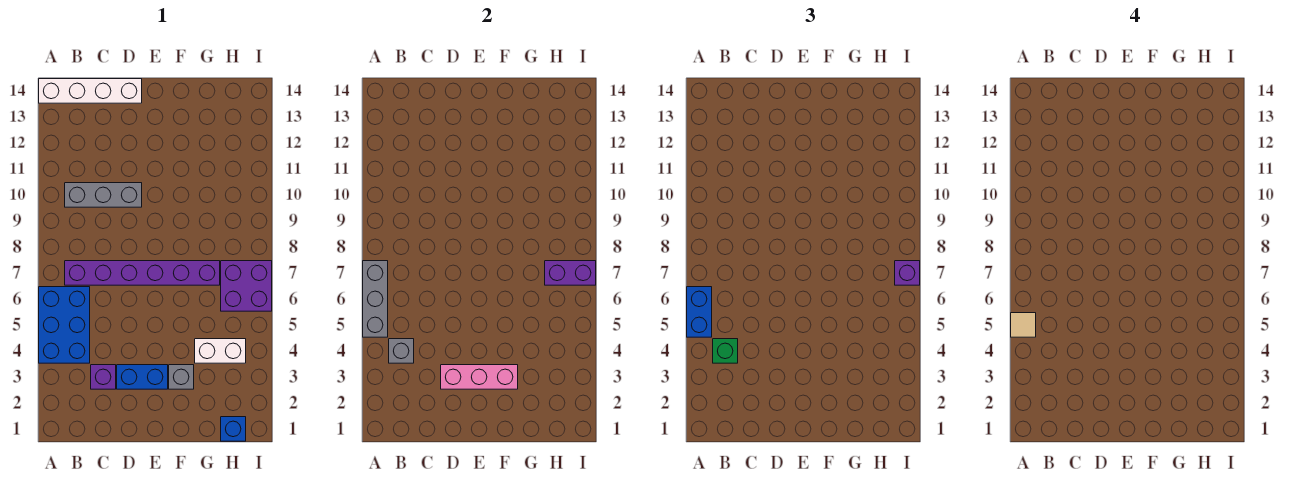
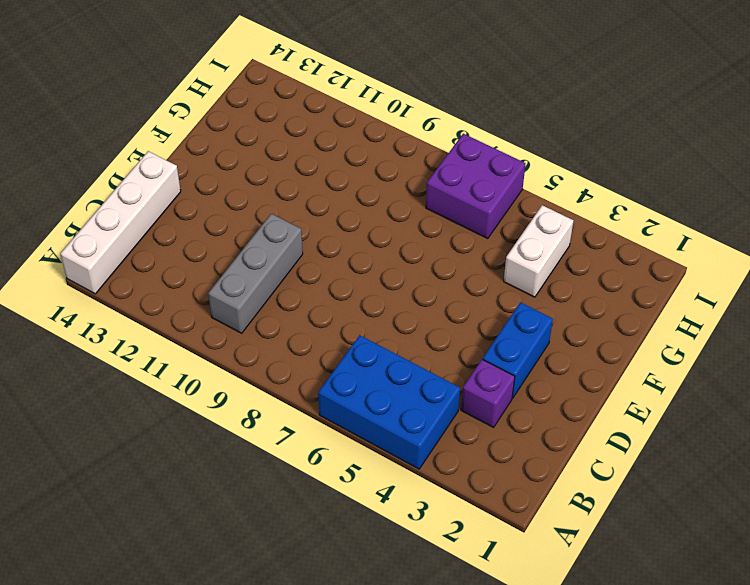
none -> purple brick B7:G7 level 1
none -> grey brick F3 level 1
none -> blue brick H1 level 1

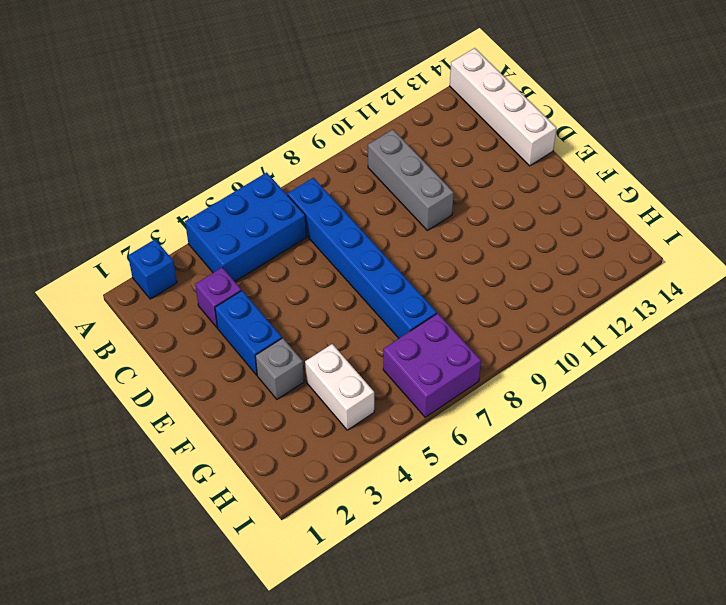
blue brick A2 level 1 -> blue brick H1 level 1
blue brick B7:G7 level 1 -> purple brick B7:G7 level 1
none -> grey brick A5:A7 level 2
none -> grey brick B4 level 2
none -> pink brick D3:F3 level 2

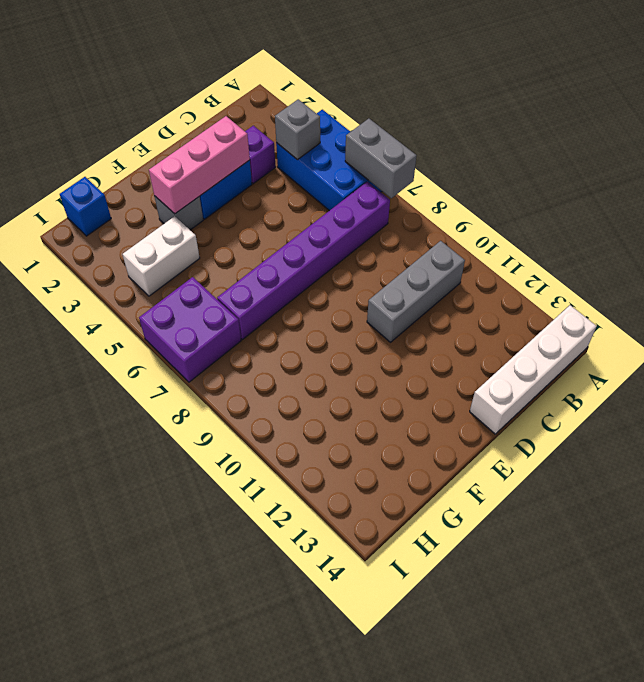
grey brick A6:A7 level 2 -> grey brick A5:A7 level 2
none -> purple brick H7:I7 level 2
none -> blue brick A5:A6 level 3
none -> green brick B4 level 3

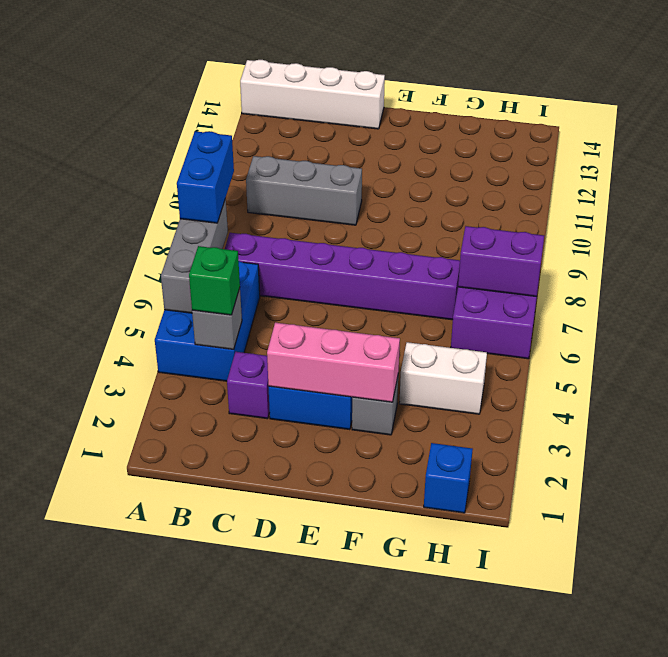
blue brick A7:A8 level 3 -> blue brick A5:A6 level 3
none -> purple brick I7 level 3
none -> tan tile A5 level 4

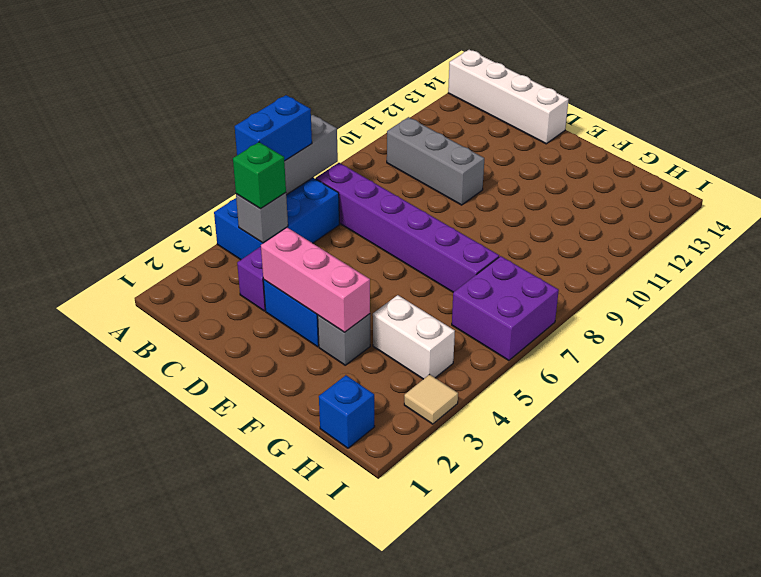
tan tile I3 level 1 -> tan tile A5 level 4
none -> purple brick H7:I7 level 2
none -> purple brick I7 level 3

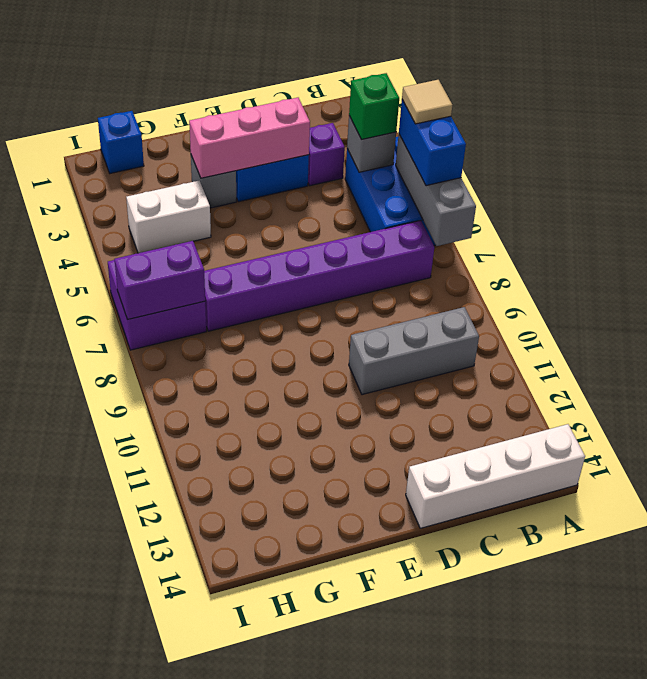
none -> purple brick I7 level 3

